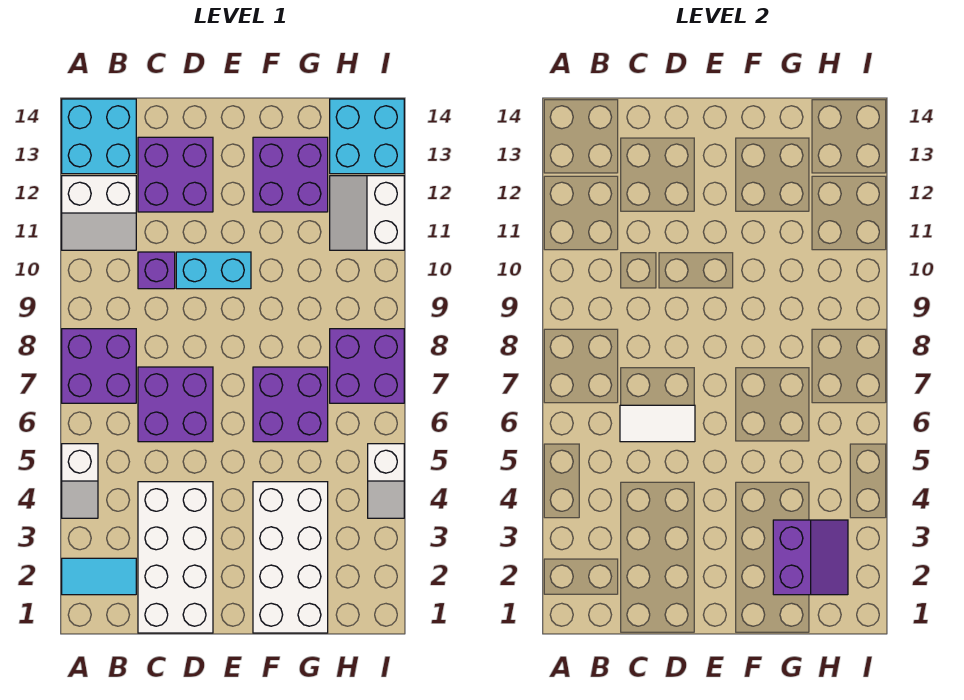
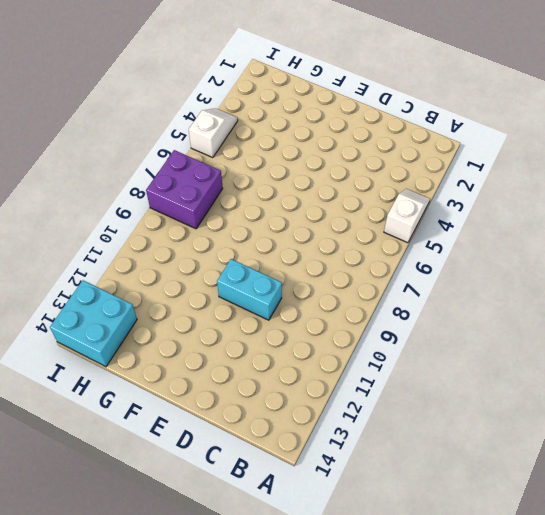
none -> cyan tile A2:B2 level 1
none -> purple brick A7:B8 level 1
none -> white slope A11:B12 level 1 top 12

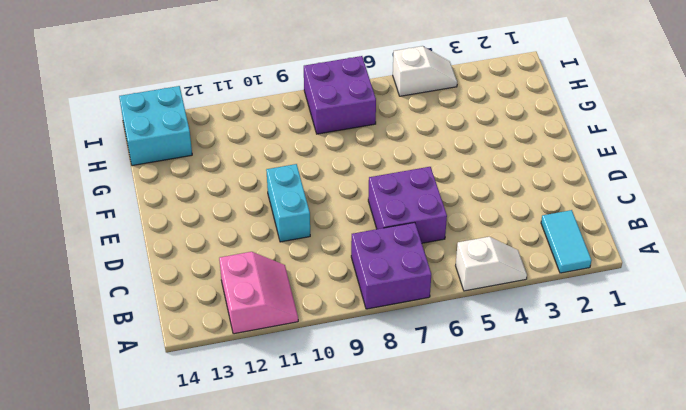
pink slope A11:B12 level 1 top 12 -> white slope A11:B12 level 1 top 12
none -> cyan brick A13:B14 level 1
none -> white brick C1:D4 level 1
none -> purple brick C10 level 1

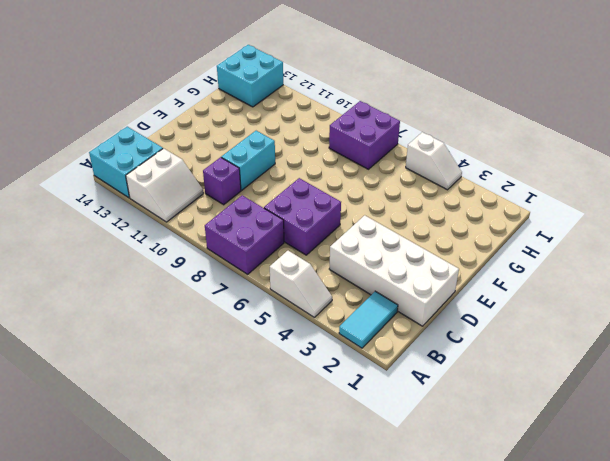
none -> purple brick C12:D13 level 1
none -> white brick F1:G4 level 1
none -> purple brick F6:G7 level 1

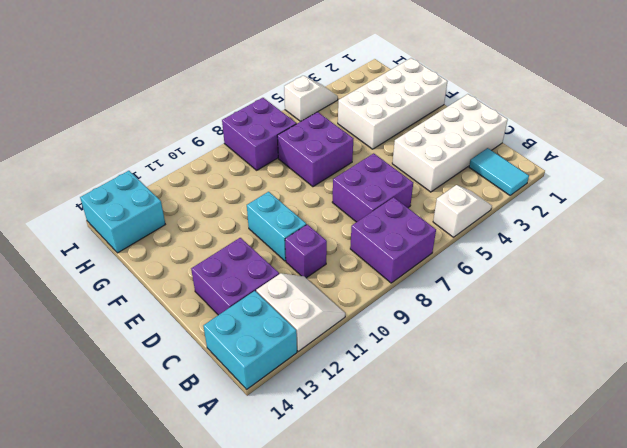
none -> purple brick F12:G13 level 1
none -> white slope H11:I12 level 1 top I
none -> white tile C6:D6 level 2

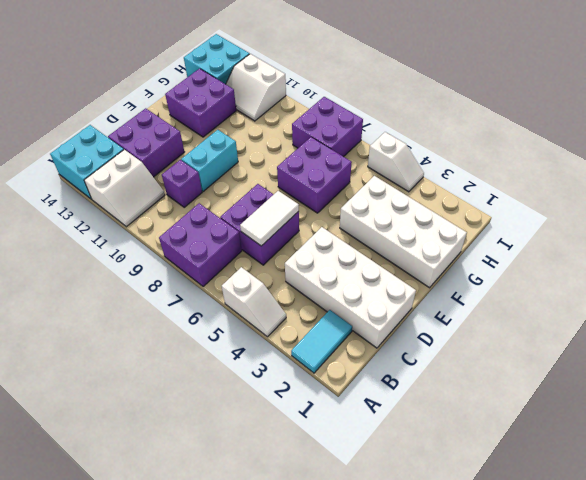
none -> purple slope G2:H3 level 2 top G

